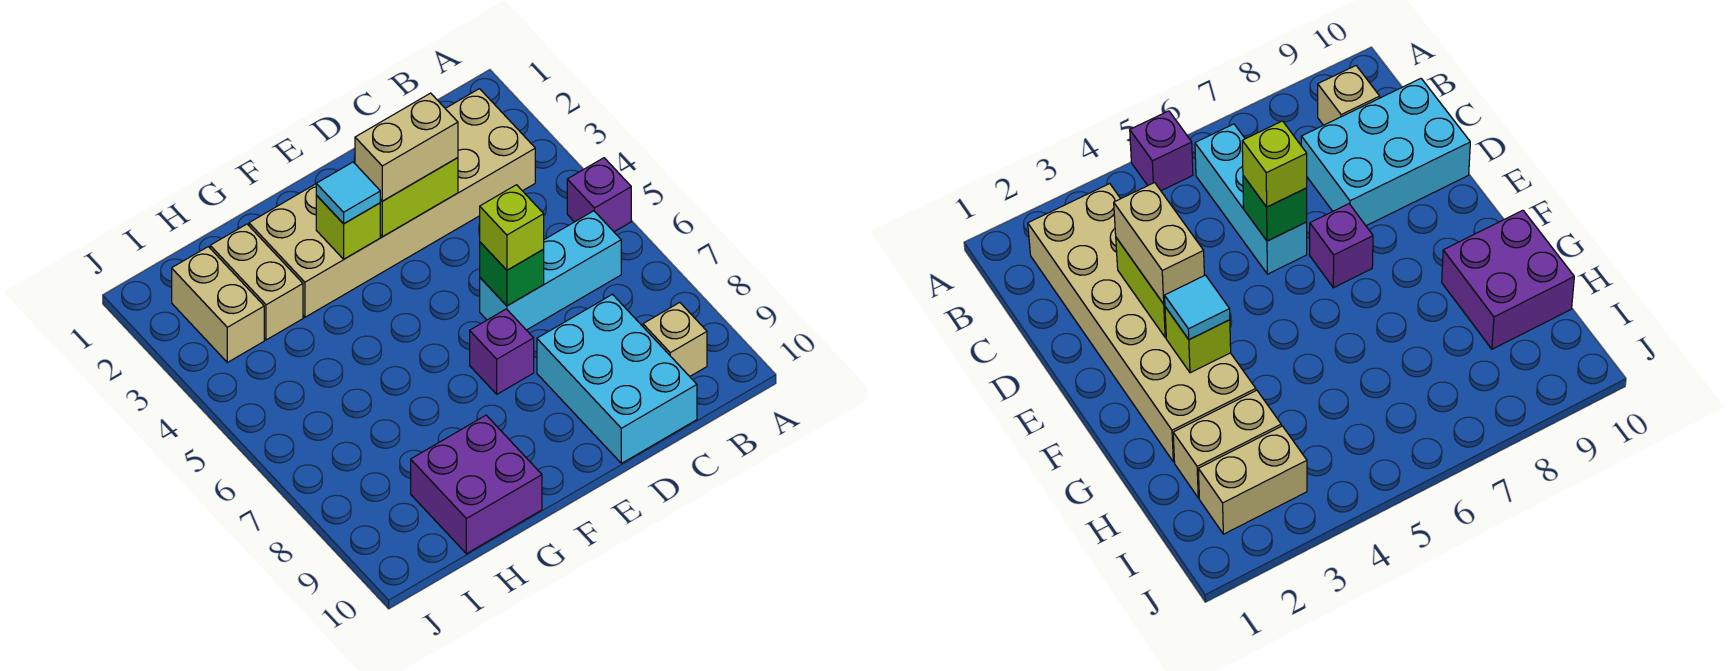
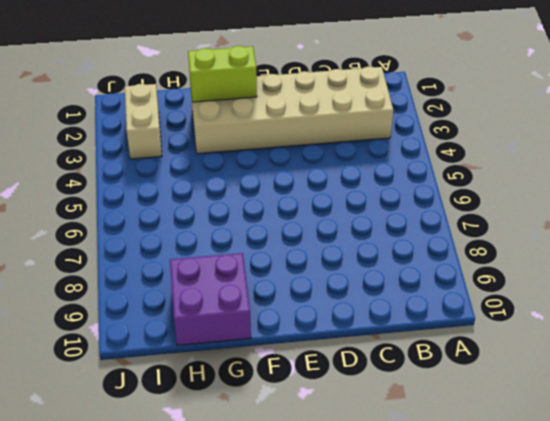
lime brick F2:G2 level 2 -> lime brick D3:E3 level 2
none -> purple brick A5 level 1
none -> cyan brick B6:D6 level 1
none -> tan brick B9 level 1

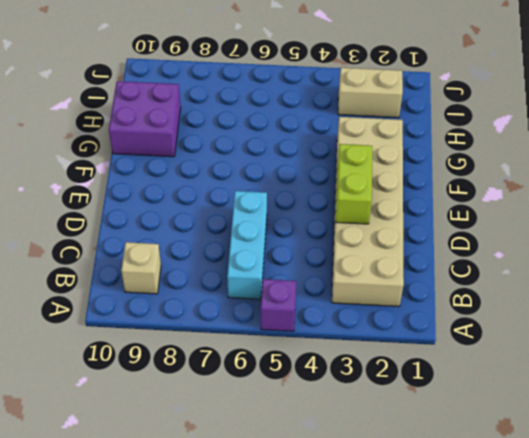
none -> cyan brick C8:D10 level 1
none -> purple brick E7 level 1
none -> tan brick H2:H3 level 1

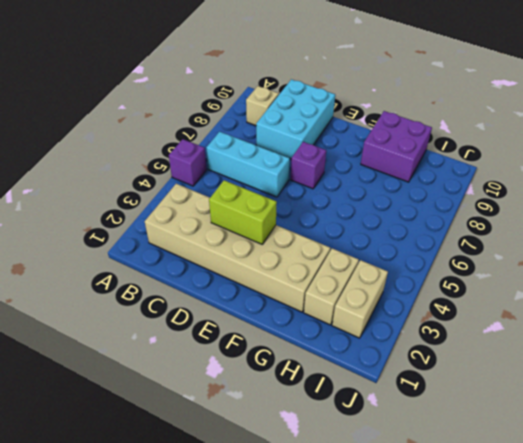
none -> green brick D6 level 2
none -> lime brick F3 level 2
none -> tan brick D3:E3 level 3

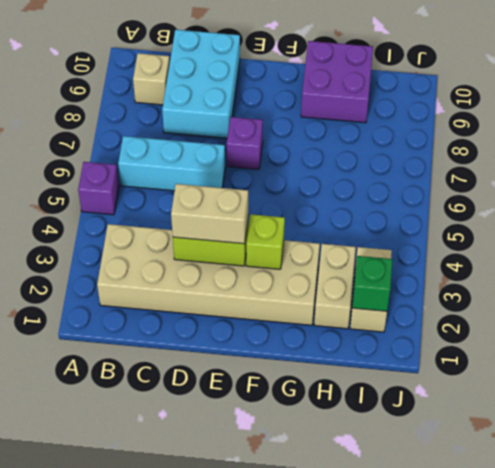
green brick I2 level 2 -> green brick D6 level 2
none -> lime brick D6 level 3
none -> cyan tile F3 level 3

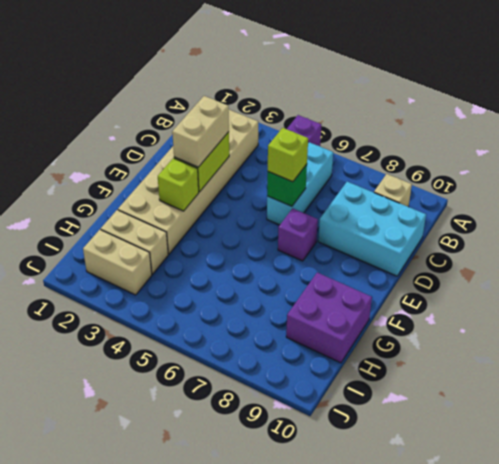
none -> cyan tile F3 level 3

